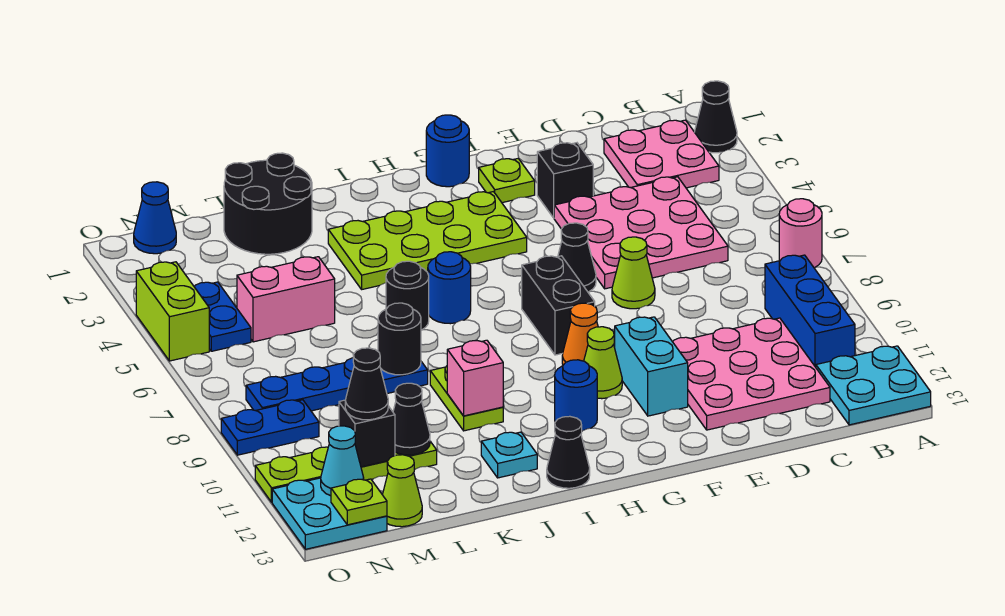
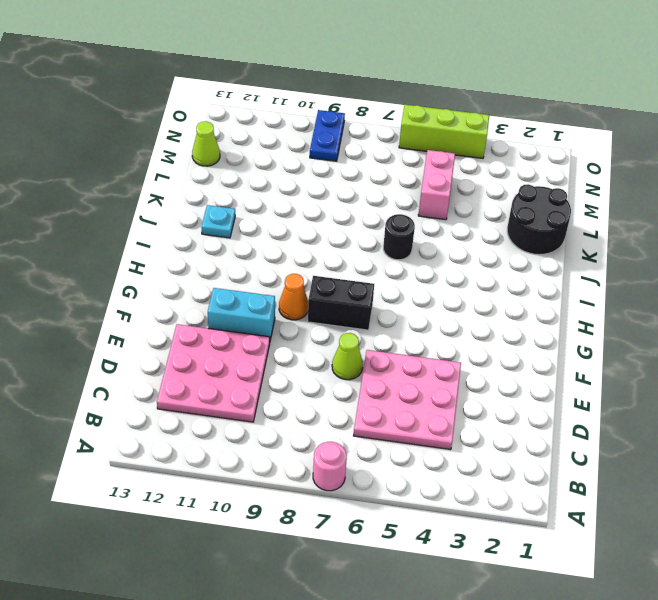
lime brick O4:O6 level 1 -> lime brick O4:O5 level 1
none -> black cone A2 level 1
none -> cyan plate A12:B13 level 1
none -> pink plate B2:C3 level 1
none -> blue brick B9:B11 level 1

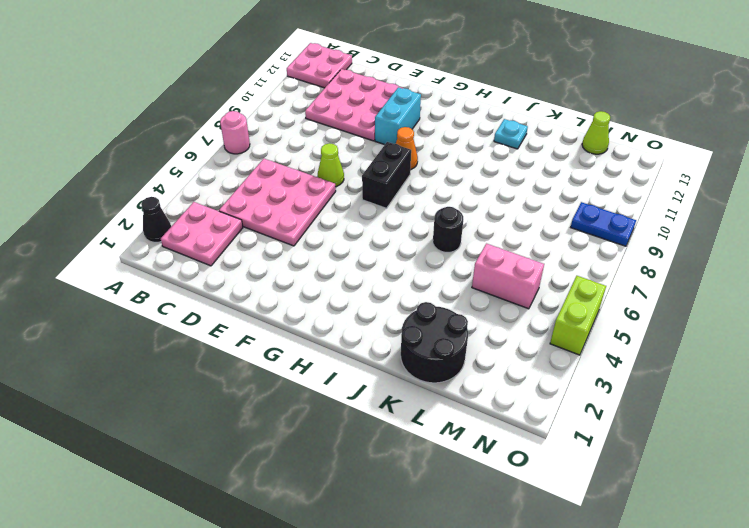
pink plate A12:B13 level 1 -> cyan plate A12:B13 level 1
none -> blue brick B9:B11 level 1
none -> black brick E3 level 1
none -> lime plate F2 level 1
none -> black cone F6 level 1

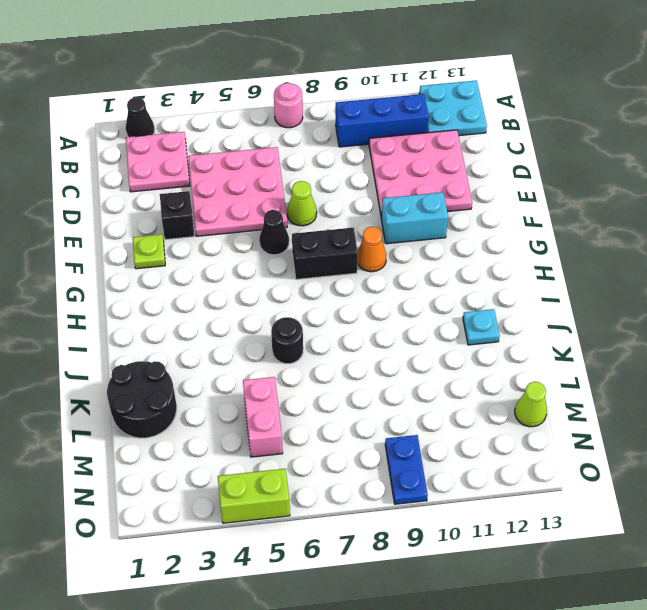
none -> blue round brick G1 level 1
none -> lime plate G3:J4 level 1
none -> lime cone G10 level 1
none -> blue round brick H11 level 1

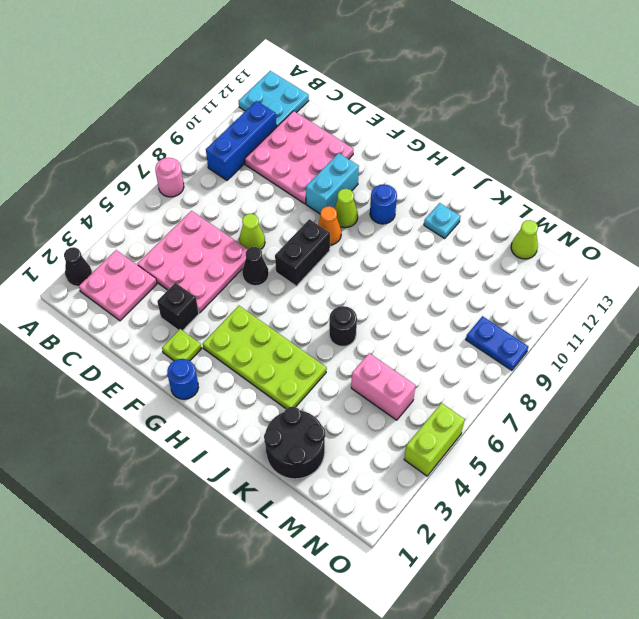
none -> blue round brick I6 level 1
none -> black cone I13 level 1
none -> lime plate J9:J10 level 1
none -> blue plate K8:N8 level 1

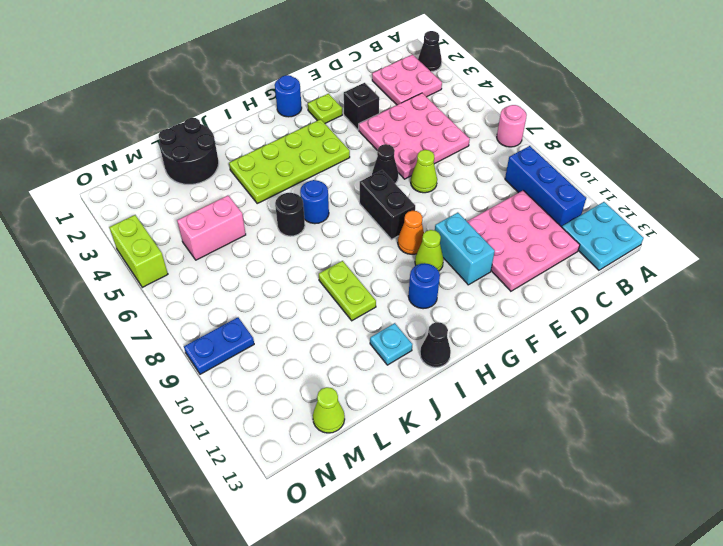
none -> blue plate K8:N8 level 1
none -> lime plate L11:O11 level 1
none -> blue cone N1 level 1
none -> blue plate N4:N5 level 1

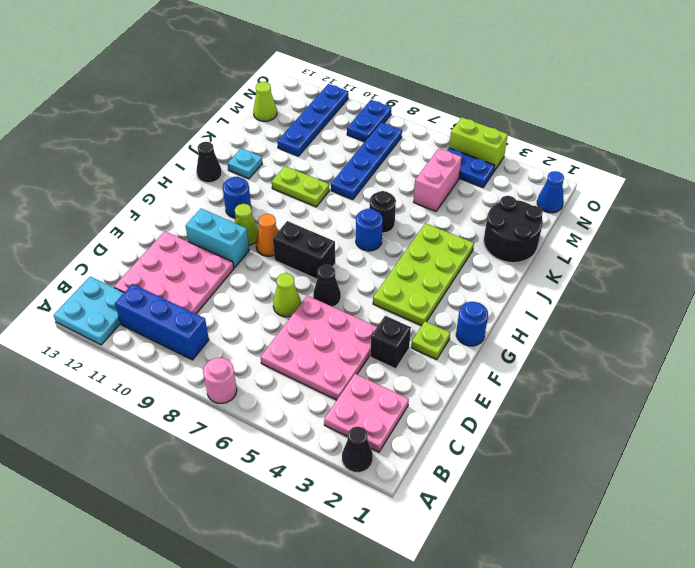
blue plate L11:O11 level 1 -> lime plate L11:O11 level 1
none -> cyan plate N12:O13 level 1
none -> pink brick J10 level 2
none -> black round brick K8 level 2
none -> black cone L11 level 2

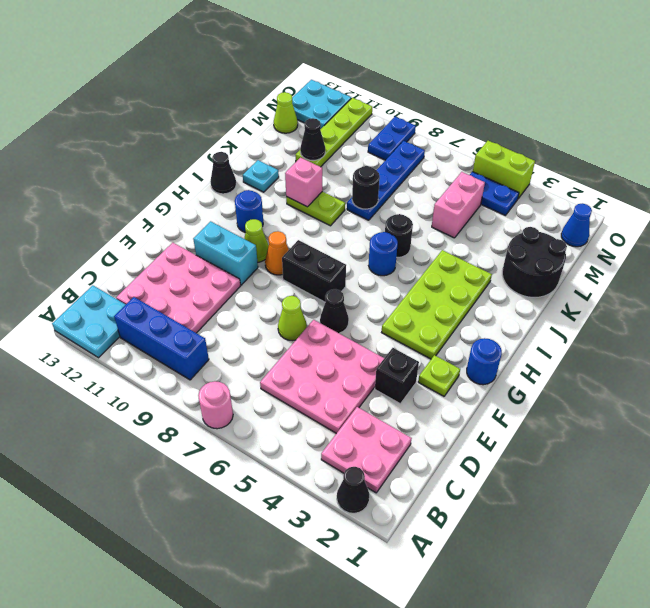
none -> black brick M11 level 2
none -> cyan cone N12 level 2
none -> lime plate N13 level 2
none -> black cone M11 level 3

